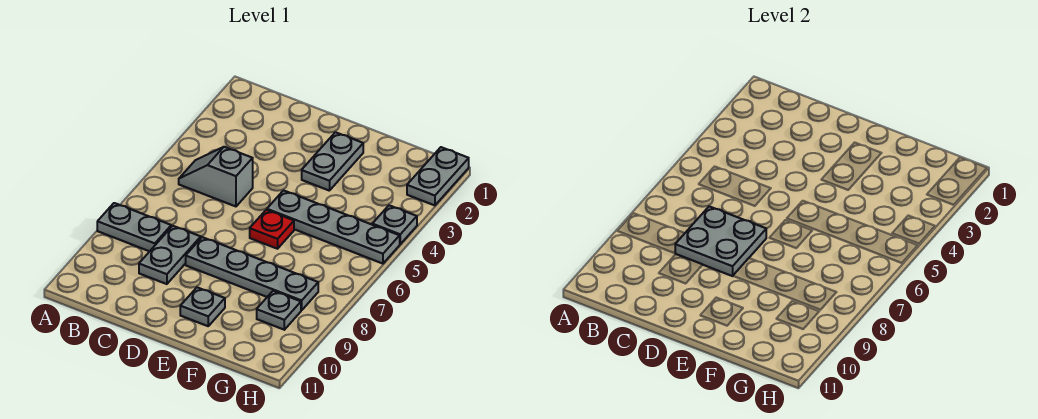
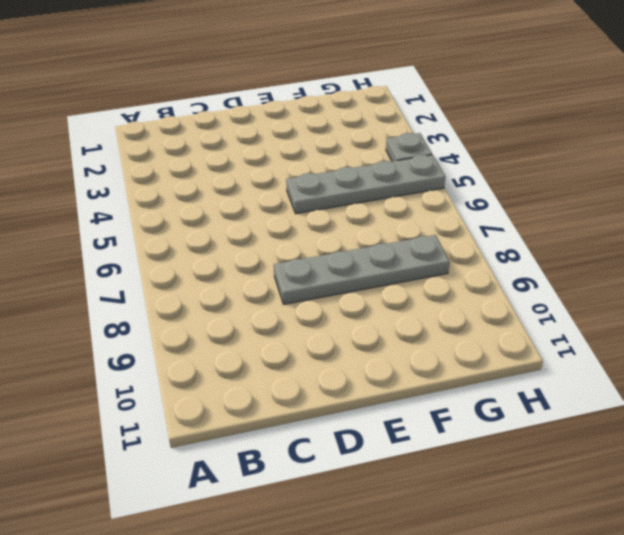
none -> grey plate A8:B8 level 1
none -> grey slope B5:C5 level 1 top C
none -> grey plate C8:C9 level 1

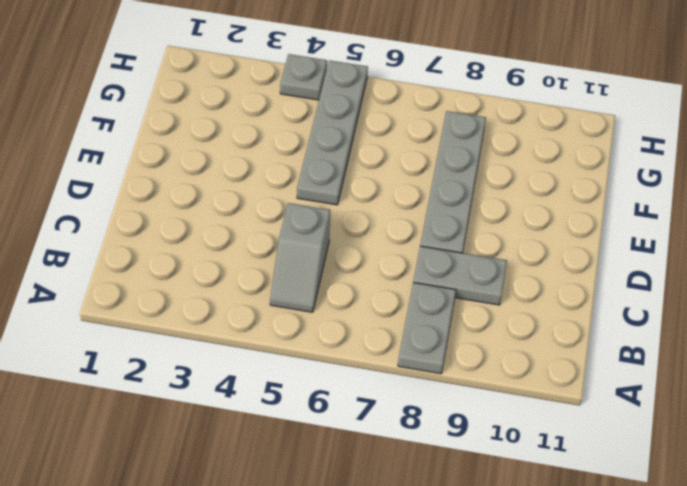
none -> grey plate E2:E3 level 1
none -> red plate E6 level 1
none -> grey plate E10 level 1

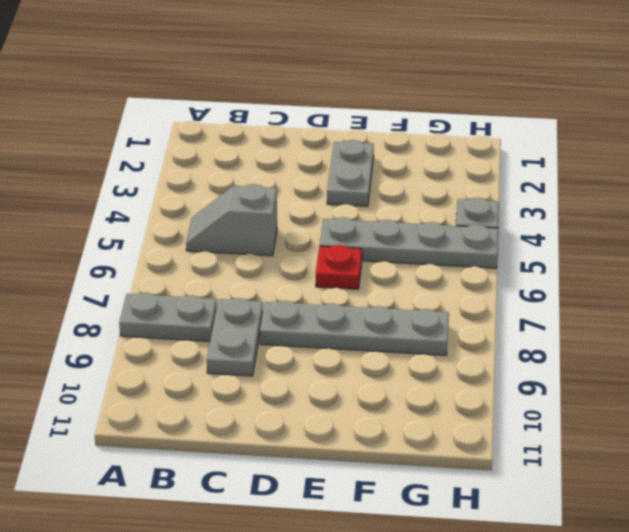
none -> grey plate E10 level 1
none -> grey plate G9 level 1
none -> grey plate H1:H2 level 1

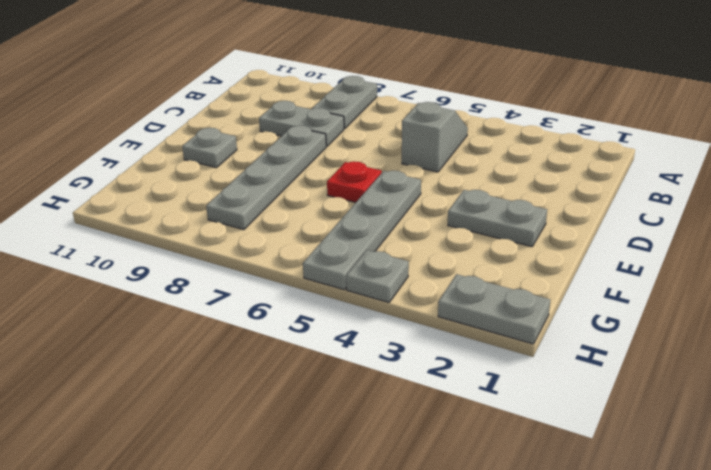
none -> grey plate G9 level 1
none -> grey plate C7:D8 level 2

